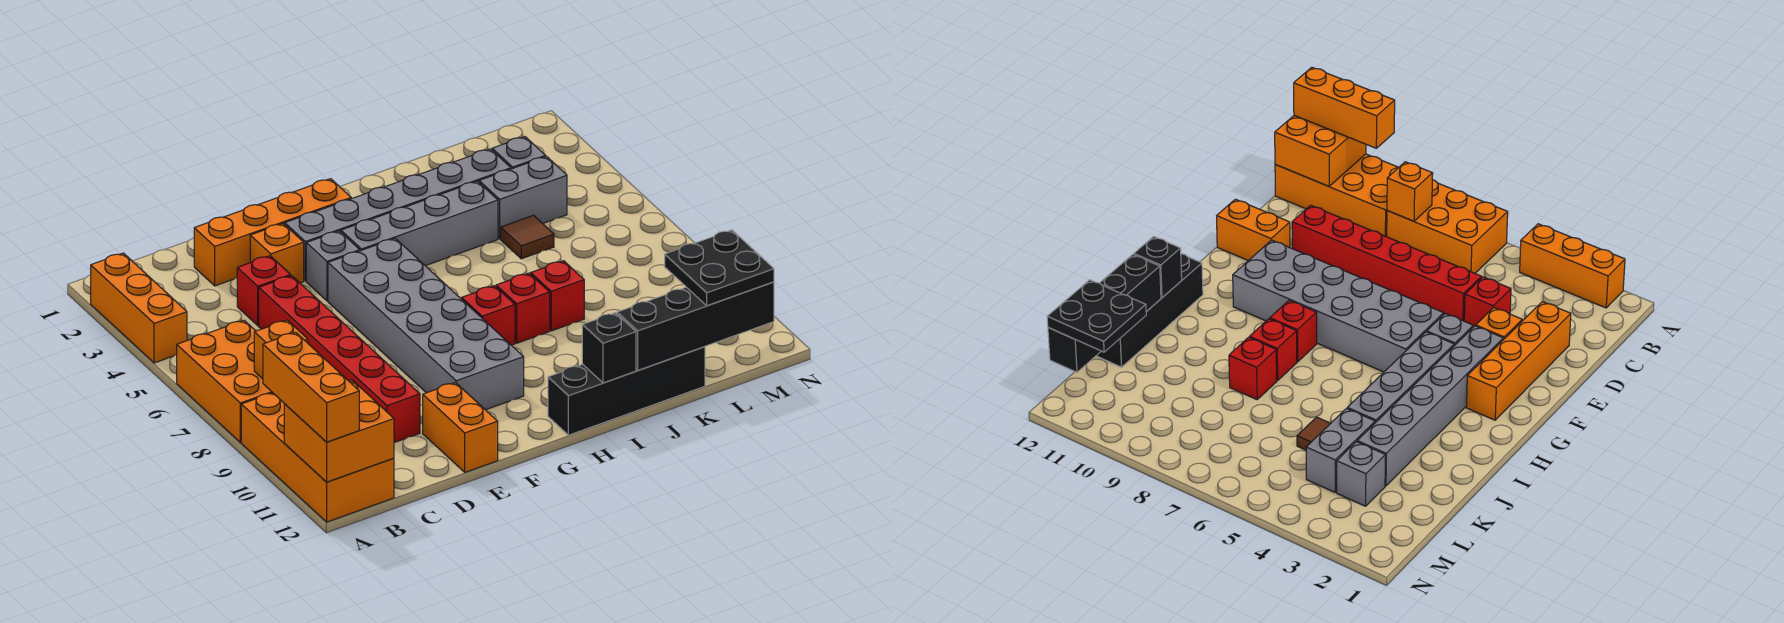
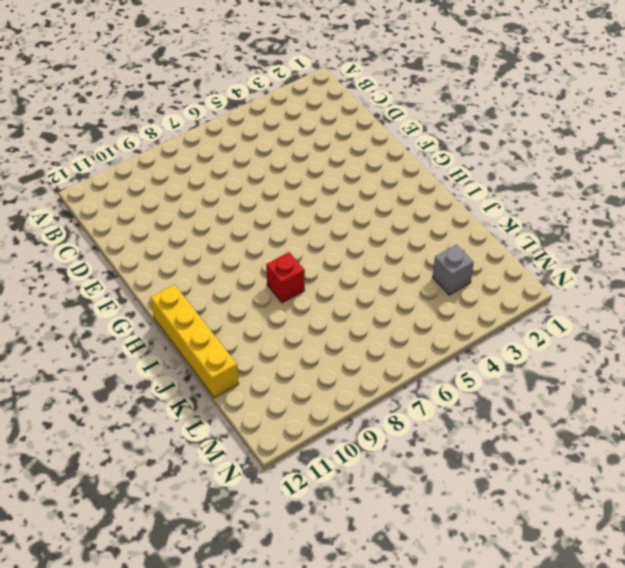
yellow brick H12:K12 level 1 -> black brick H12:K12 level 1
none -> orange brick A2:A4 level 1
none -> orange brick A6:B8 level 1
none -> orange brick A9:B12 level 1

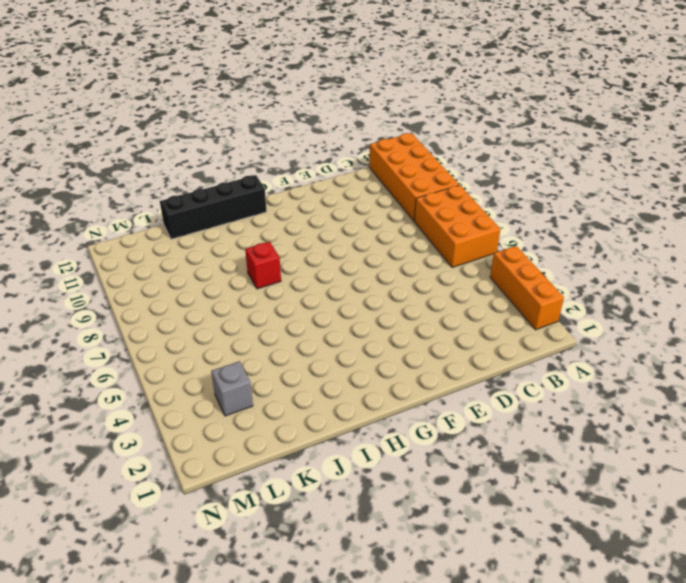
none -> orange brick D2:G2 level 1
none -> red brick D4 level 1
none -> red brick D5:D10 level 1

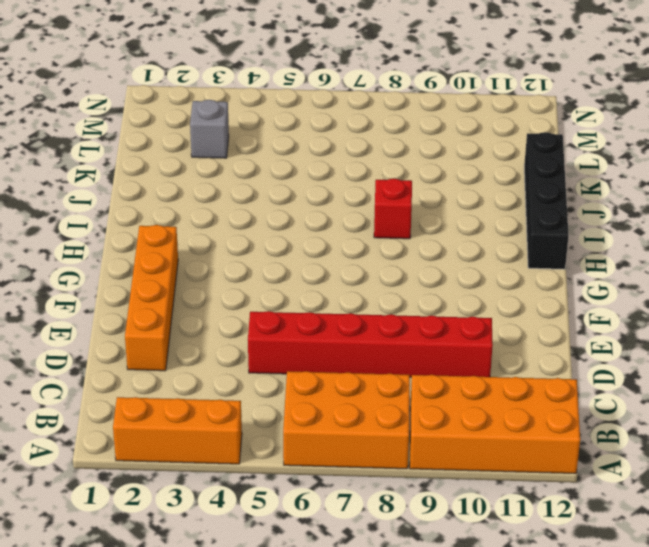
none -> red brick D4 level 1
none -> orange brick E3 level 1
none -> orange brick E11:E12 level 1

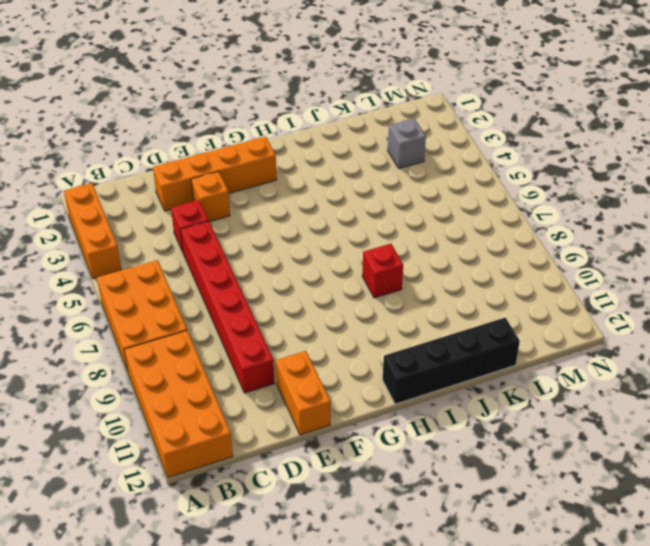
none -> grey brick F3:K3 level 1
none -> grey brick F4 level 1
none -> grey brick F5:G10 level 1

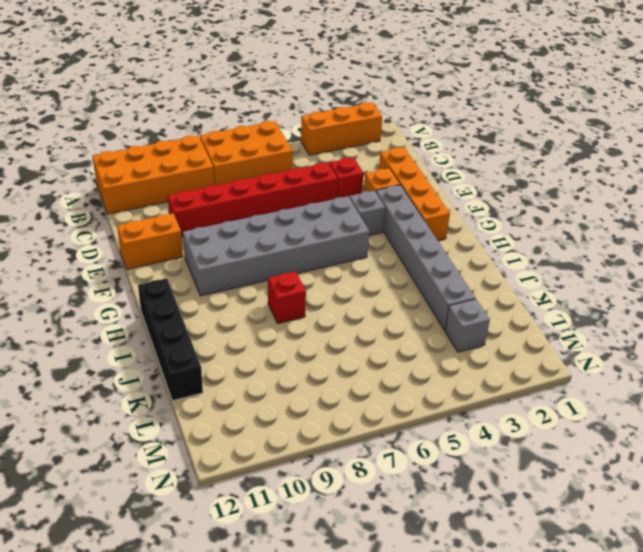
none -> grey brick G4:J4 level 1
none -> red brick H8 level 1
none -> red brick J8 level 1

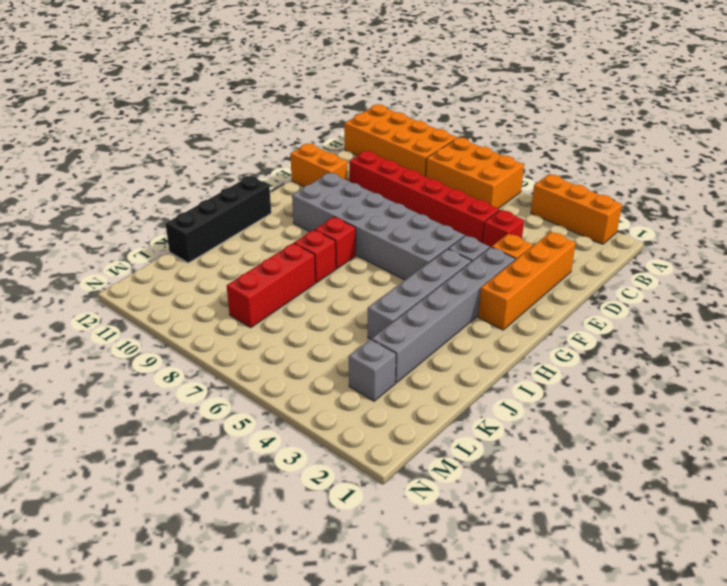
red brick J8:L8 level 1 -> red brick J8 level 1
none -> grey brick K4:L4 level 1
none -> brown tile K5 level 1
none -> orange brick A11:B12 level 2

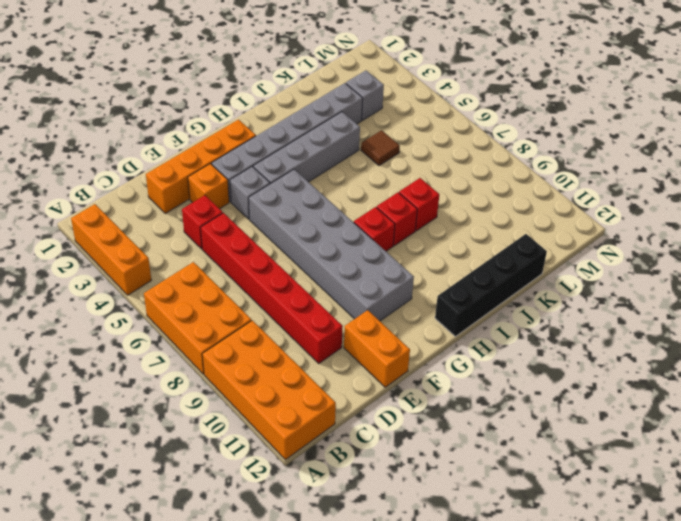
none -> grey brick K4:L4 level 1
none -> orange brick A11:B12 level 2
none -> orange brick B8 level 2

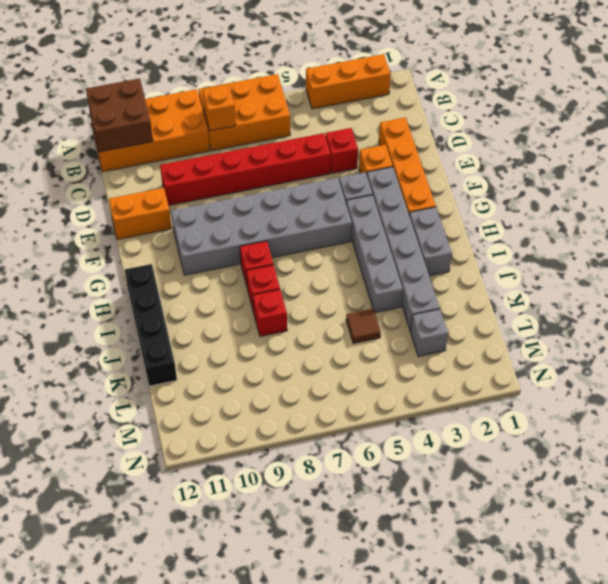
brown brick A11:B12 level 2 -> orange brick A11:B12 level 2
grey brick H2:I2 level 1 -> grey brick K4:L4 level 1
none -> black brick I12 level 2
none -> black brick J12:M12 level 2
none -> orange brick A10:A12 level 3

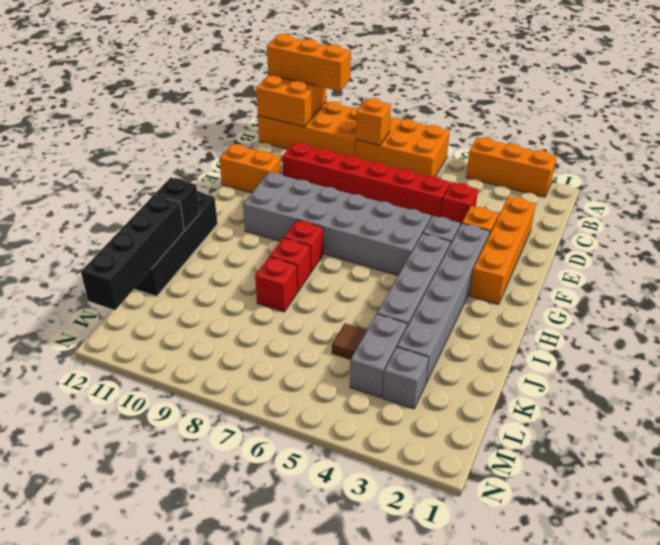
none -> black plate L11:M12 level 3

